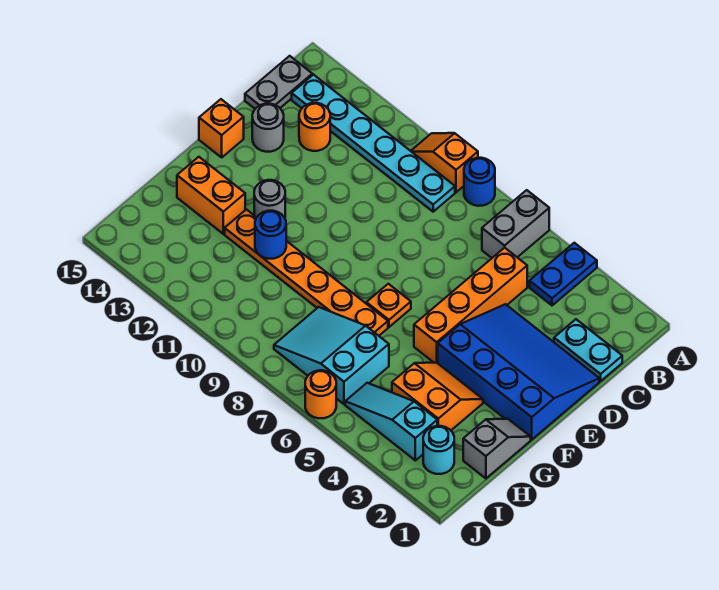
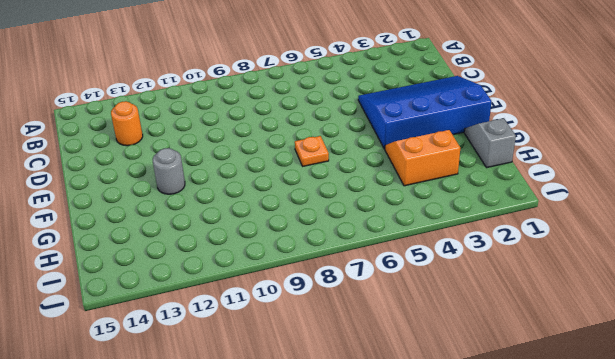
none -> blue plate A4:B4 level 1
none -> grey brick A6:B6 level 1
none -> blue round brick A8 level 1

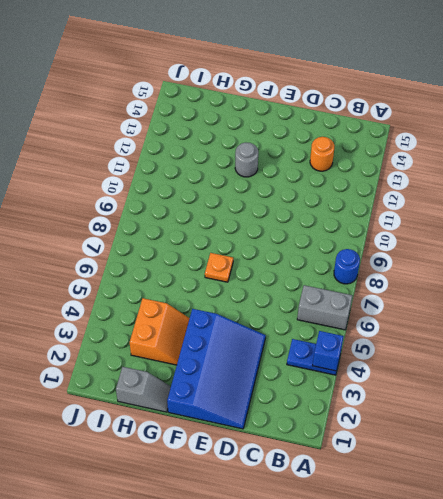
blue brick A4 level 2 -> none
none -> orange slope A9:A10 level 1 top 9
none -> cyan plate B9:B14 level 1
none -> grey plate B15:C15 level 1

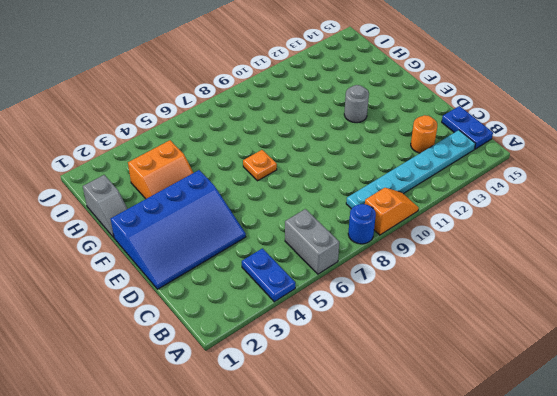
blue plate B15:C15 level 1 -> grey plate B15:C15 level 1
none -> cyan plate C1:C2 level 1
none -> orange brick C5:F5 level 1
none -> grey round brick D14 level 1

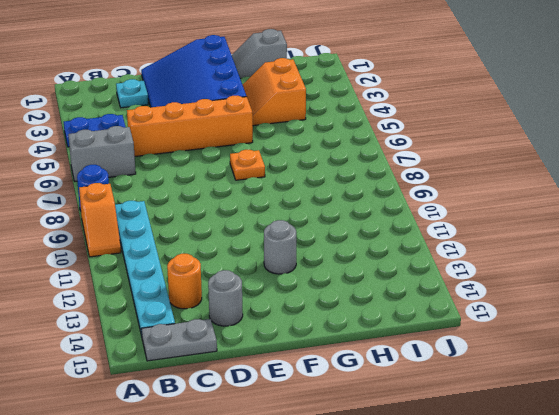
cyan plate C2 level 1 -> cyan plate C1:C2 level 1
none -> orange brick E15 level 1
none -> orange plate G7:G12 level 1
none -> orange brick G13:G14 level 1

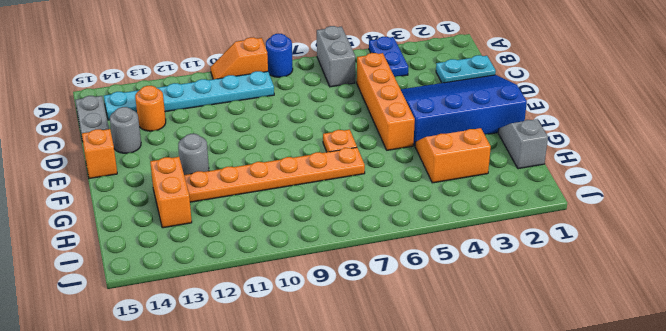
orange brick G13:H13 level 1 -> orange brick G13:G14 level 1
none -> cyan slope H6:I8 level 1 top 6
none -> cyan round brick I2 level 1
none -> cyan slope I3:I5 level 1 top 3

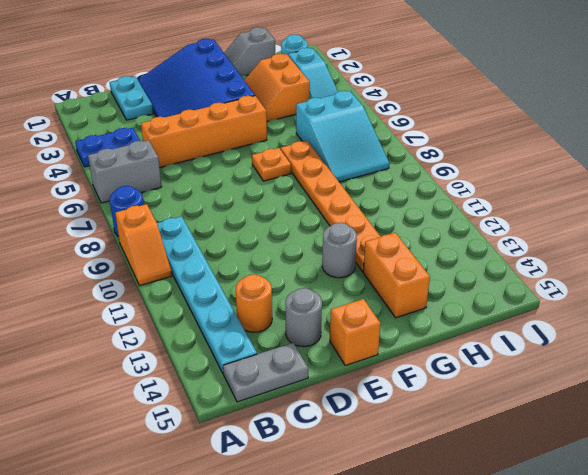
none -> orange round brick J6 level 1
none -> blue round brick G11 level 2

